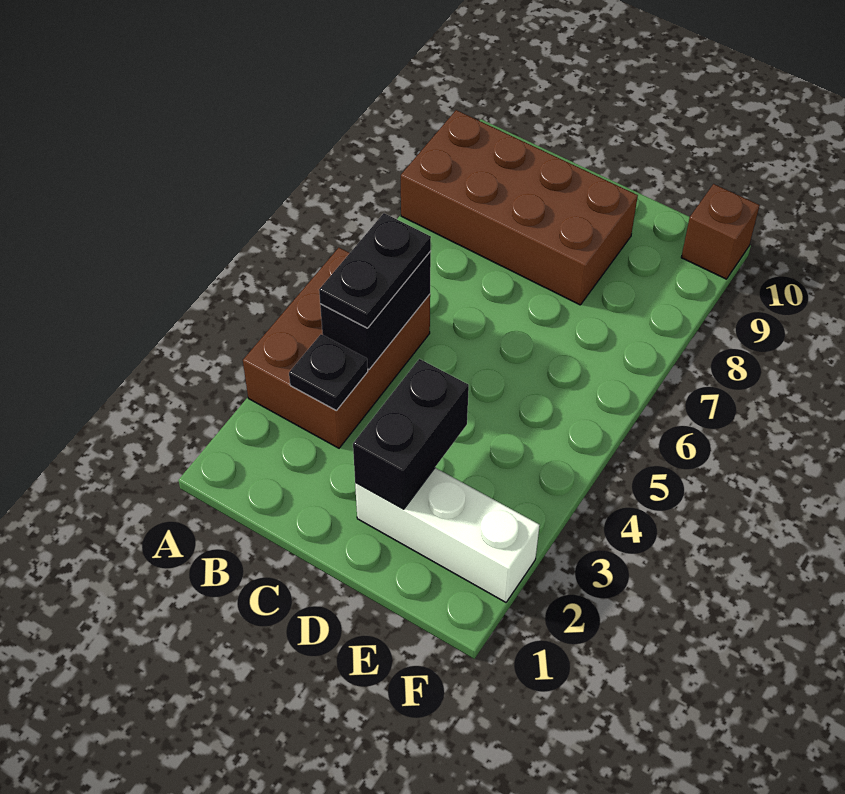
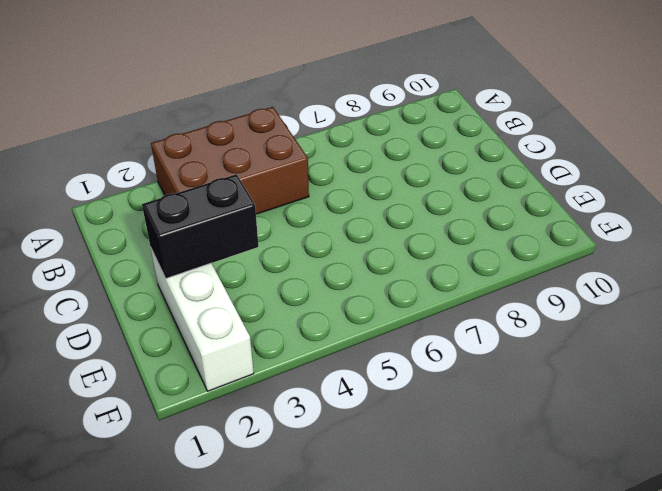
none -> brown brick A8:D9 level 1
none -> brown brick F10 level 1

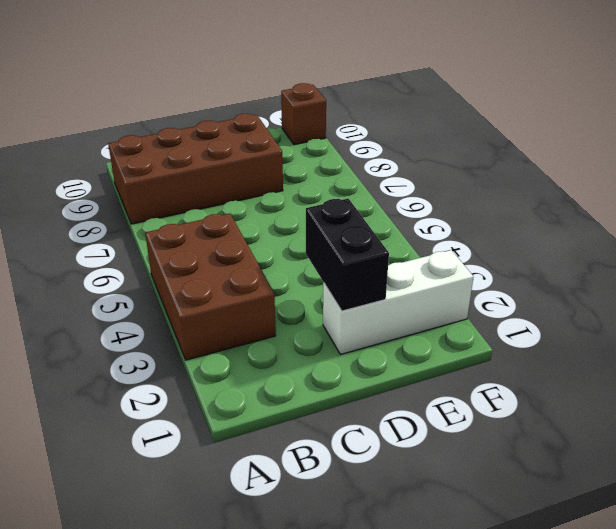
none -> black plate B3 level 2
none -> black brick B4:B5 level 2

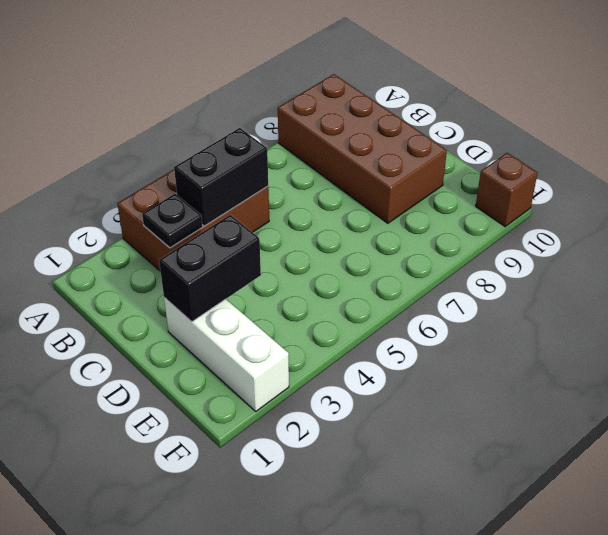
none -> black plate B4:B5 level 3

